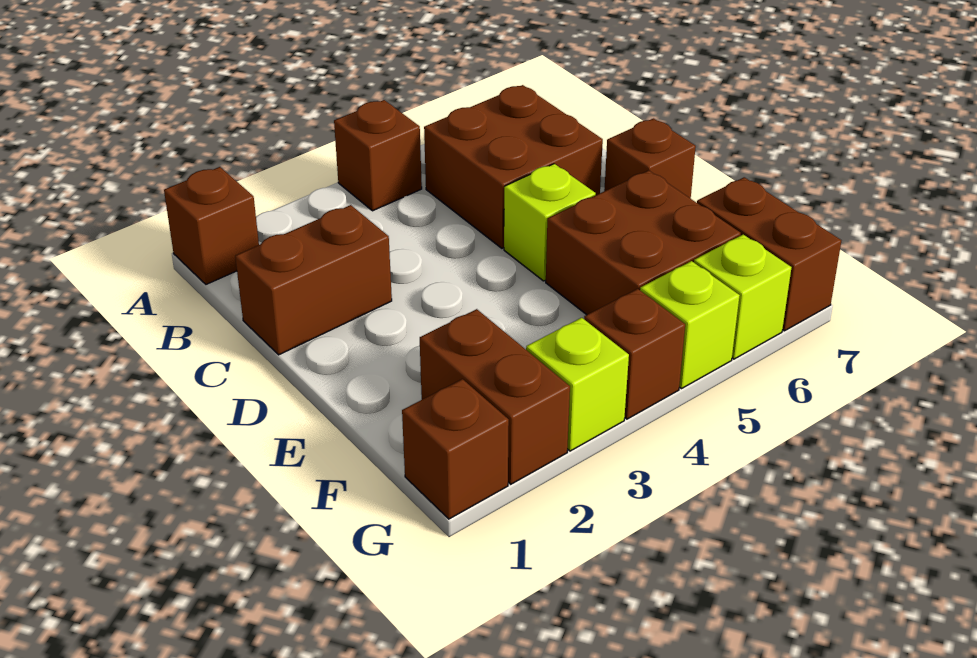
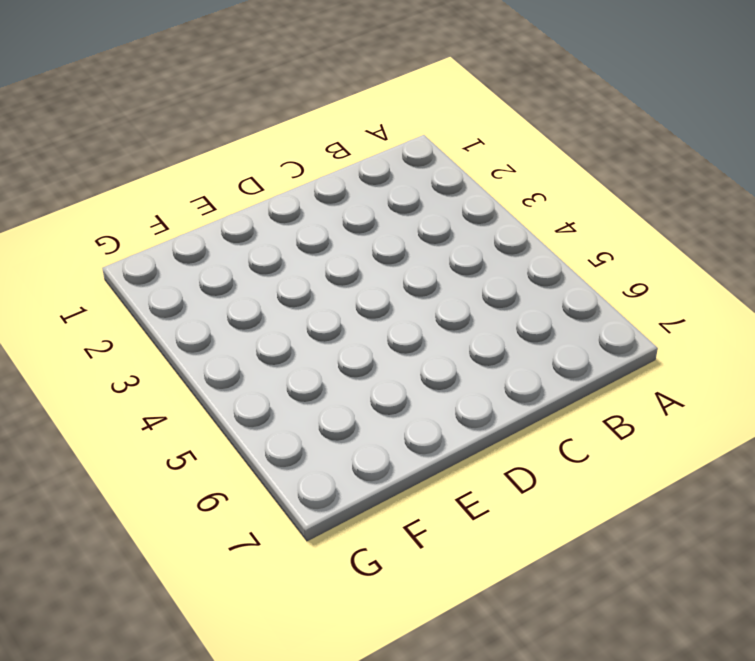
none -> brown brick A1 level 1
none -> brown brick A4 level 1
none -> brown brick B5:C6 level 1

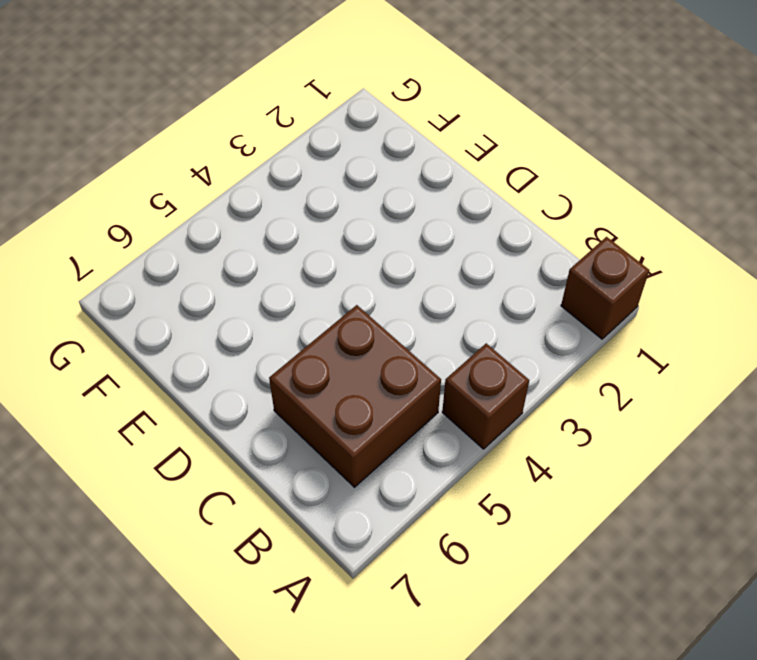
none -> brown brick C1:C2 level 1
none -> lime brick D5 level 1
none -> brown brick D7 level 1

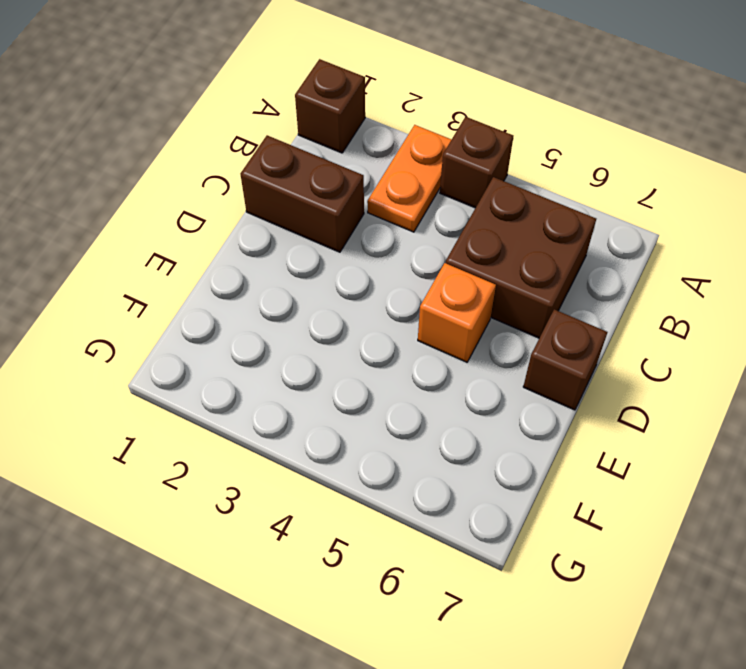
orange plate A3:B3 level 1 -> none
orange brick D5 level 1 -> lime brick D5 level 1
none -> brown brick E5:F6 level 1
none -> brown brick F2:G2 level 1
none -> brown brick F7:G7 level 1

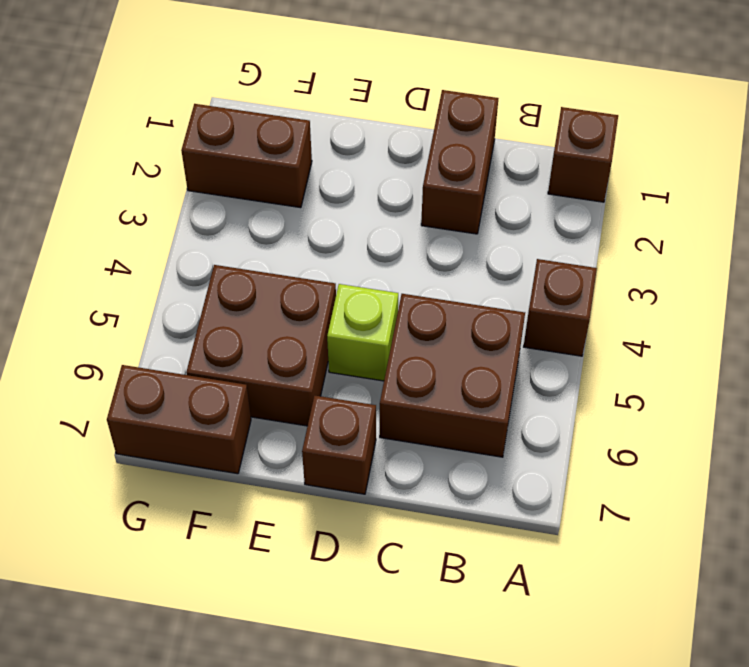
none -> brown brick G1 level 1
none -> lime brick G3 level 1
none -> brown brick G4 level 1

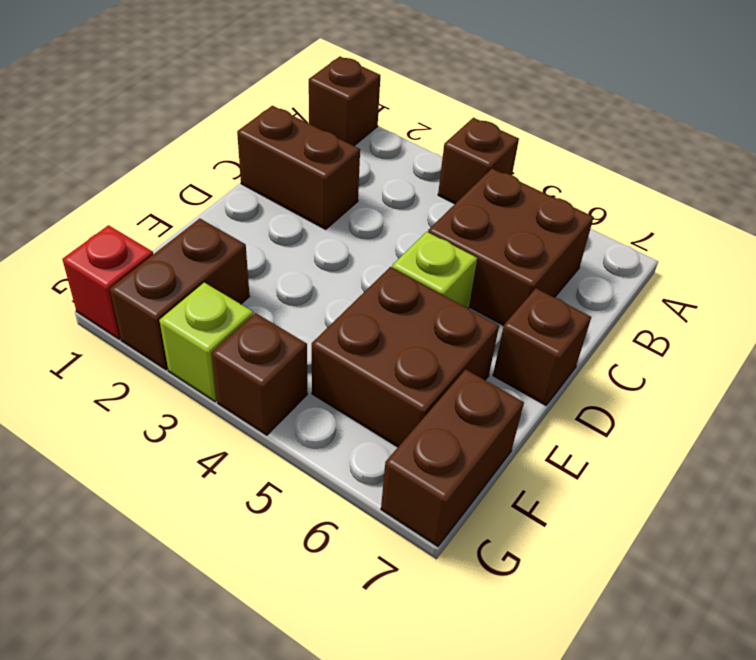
red brick G1 level 1 -> brown brick G1 level 1
none -> lime brick G5 level 1
none -> lime brick G6 level 1

